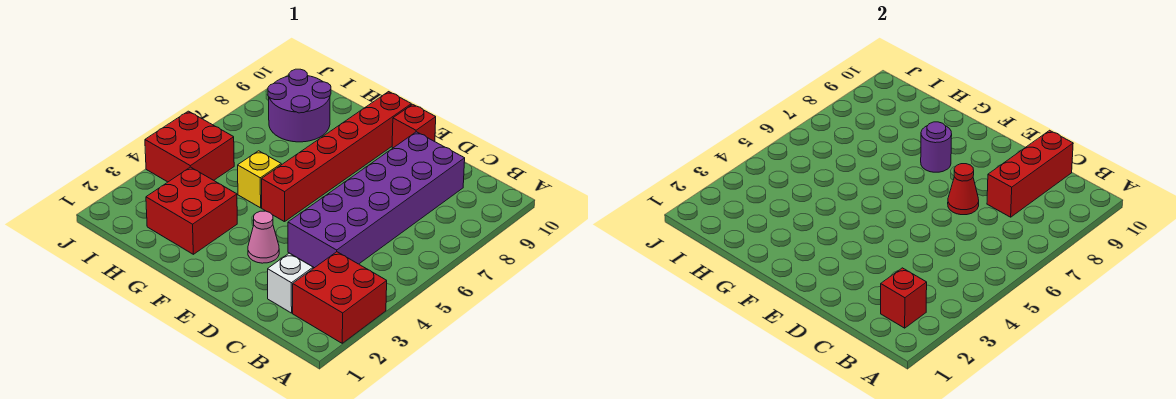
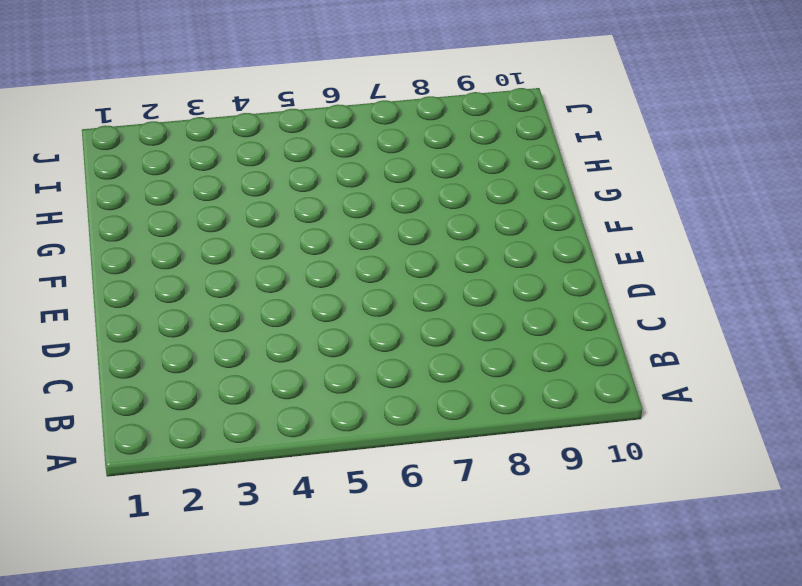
none -> red brick A2:B3 level 1
none -> white brick C2 level 1
none -> purple brick C4:D9 level 1

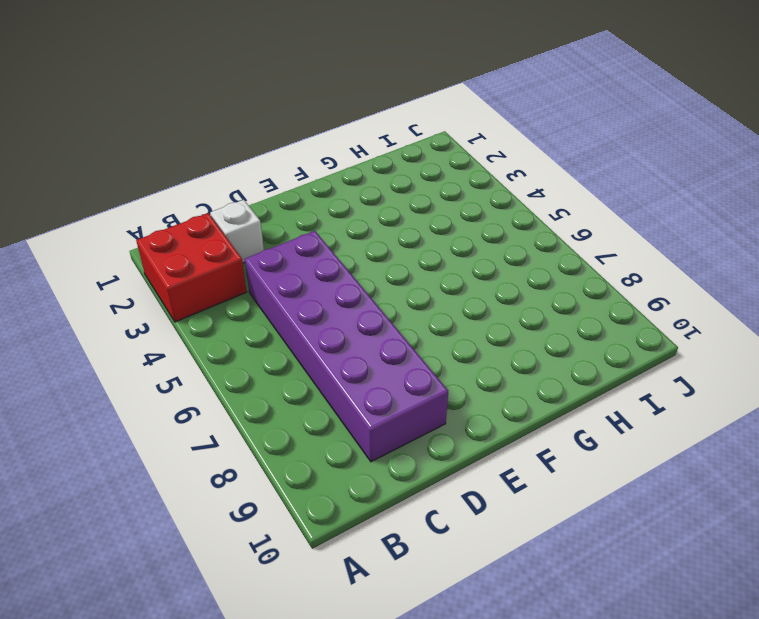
none -> pink cone E3 level 1
none -> red brick E10 level 1
none -> red brick F5:F10 level 1

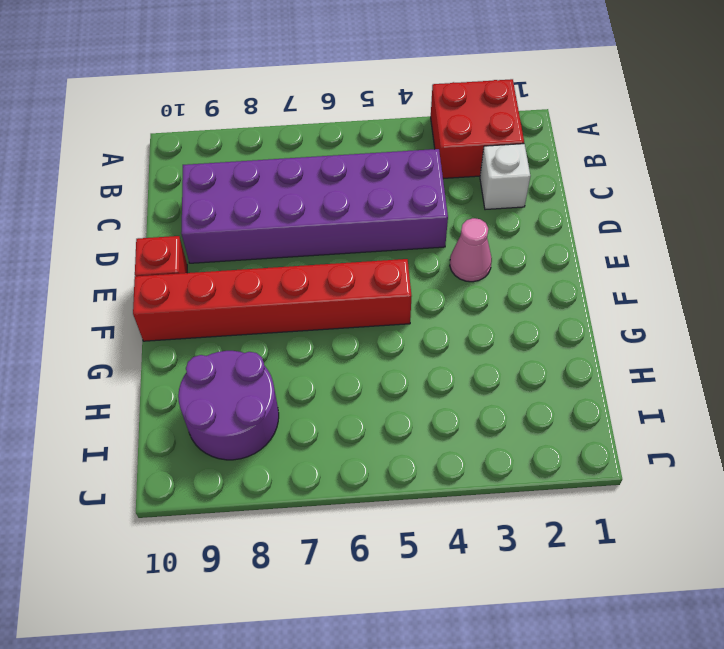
none -> red brick G2:H3 level 1
none -> yellow brick G5 level 1
none -> red brick I4:J5 level 1

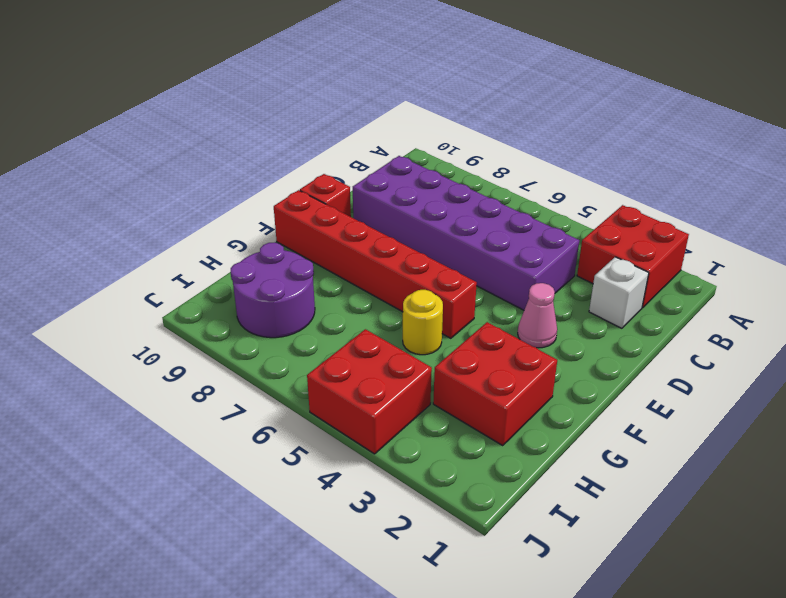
yellow round brick G5 level 1 -> yellow brick G5 level 1
none -> red brick B2 level 2
none -> red brick C8:C10 level 2
none -> red cone D7 level 2

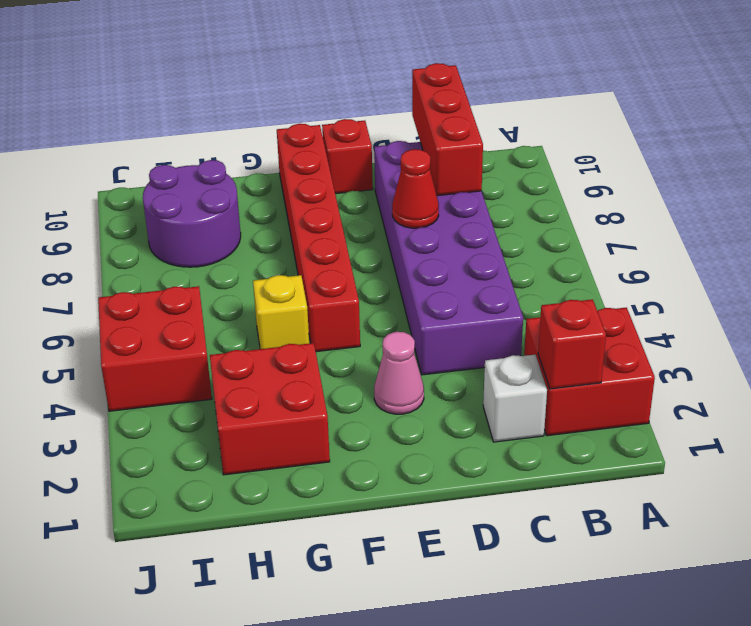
none -> purple round brick F8 level 2

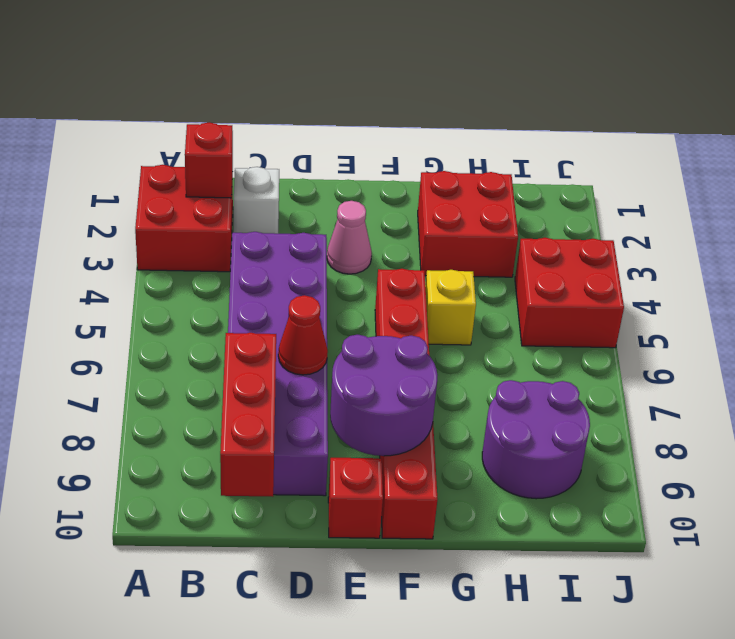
purple round brick E8:F9 level 2 -> purple round brick F8 level 2

